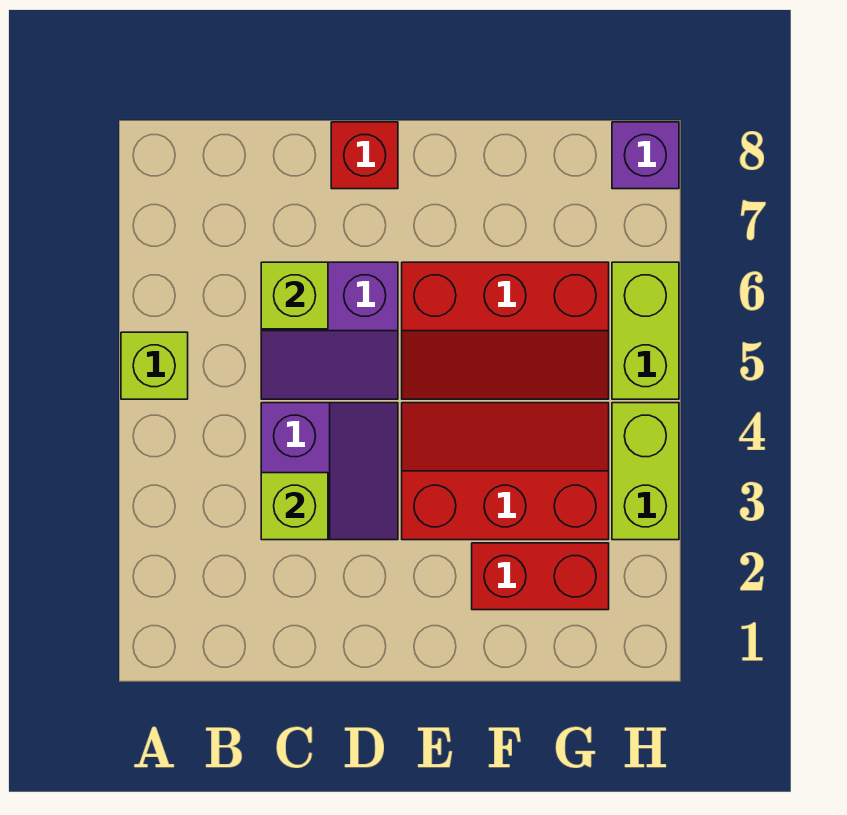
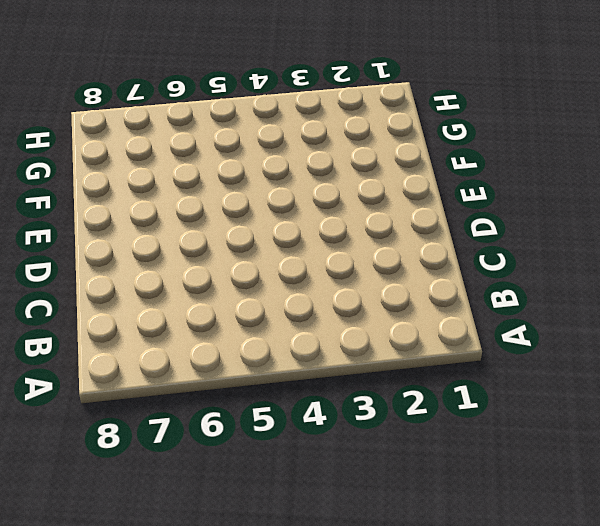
none -> lime brick A5 level 1
none -> purple slope C3:D4 level 1 top C
none -> purple slope C5:D6 level 1 top 6

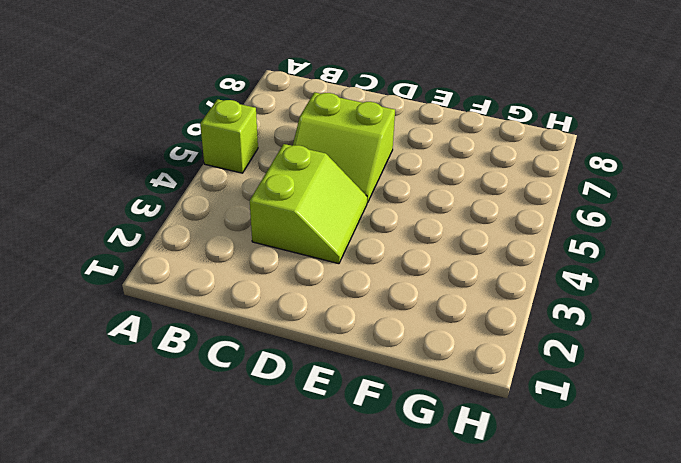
lime slope C3:D4 level 1 top C -> purple slope C3:D4 level 1 top C
lime slope C5:D6 level 1 top 6 -> purple slope C5:D6 level 1 top 6
none -> red brick D8 level 1
none -> red slope E3:G4 level 1 top 3
none -> red slope E5:G6 level 1 top 6

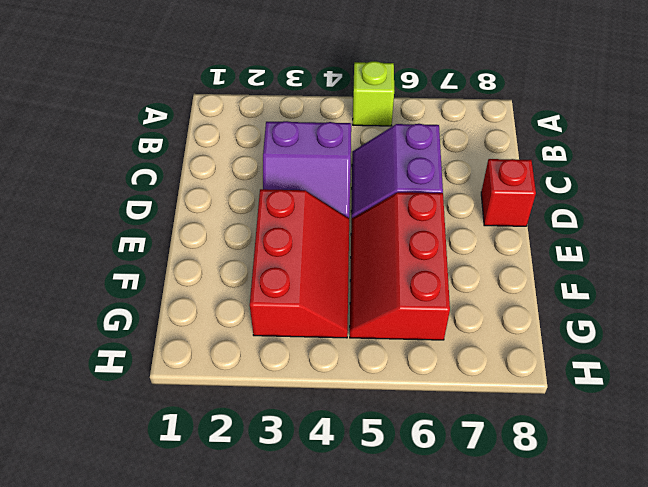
none -> red brick F2:G2 level 1
none -> lime brick H3:H4 level 1
none -> lime brick H5:H6 level 1

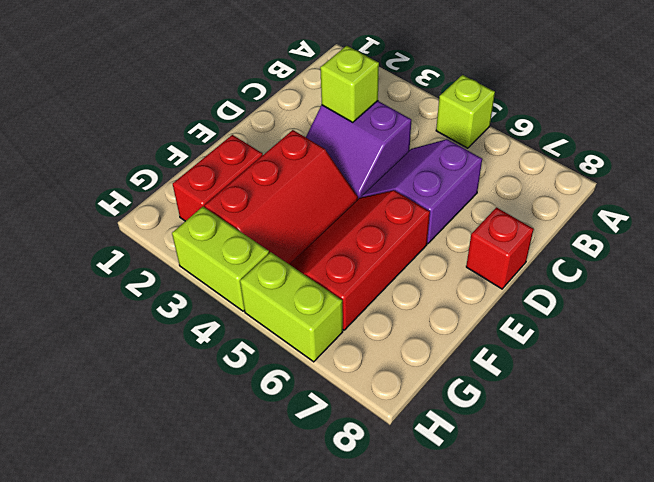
none -> purple brick H8 level 1
none -> lime brick C6 level 2

